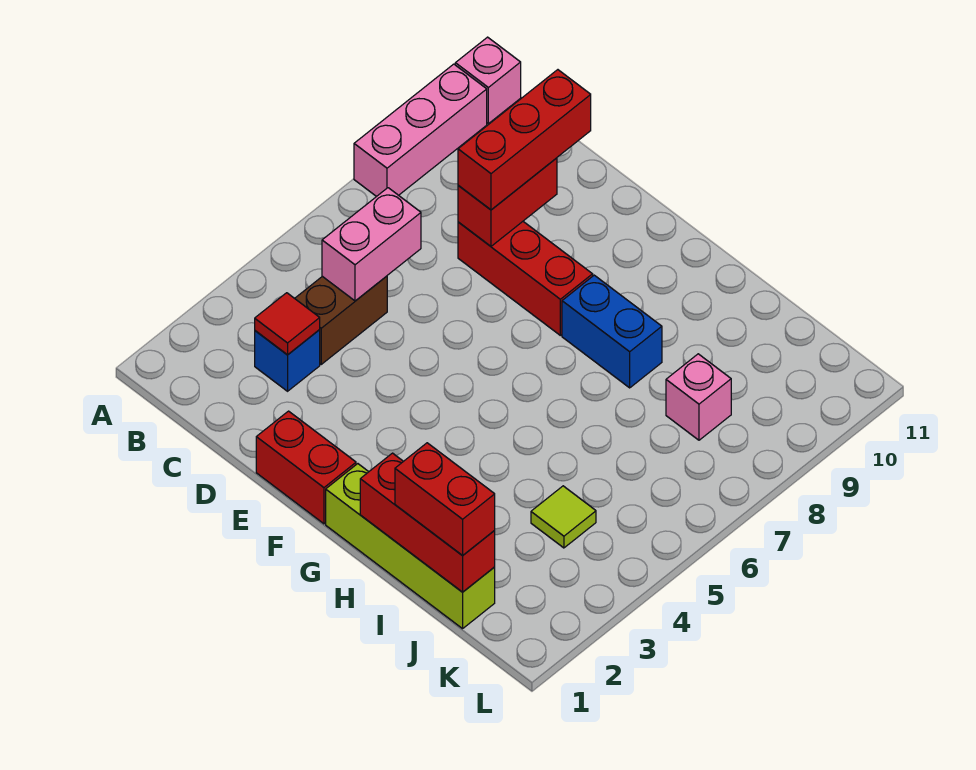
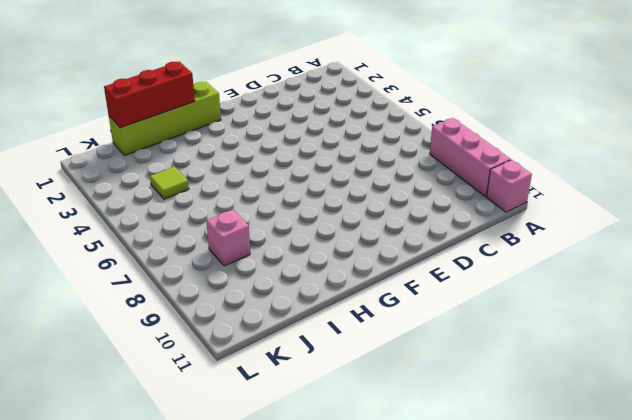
none -> blue brick C3 level 1
none -> brown brick C4:C5 level 1
none -> red brick D8:F8 level 1

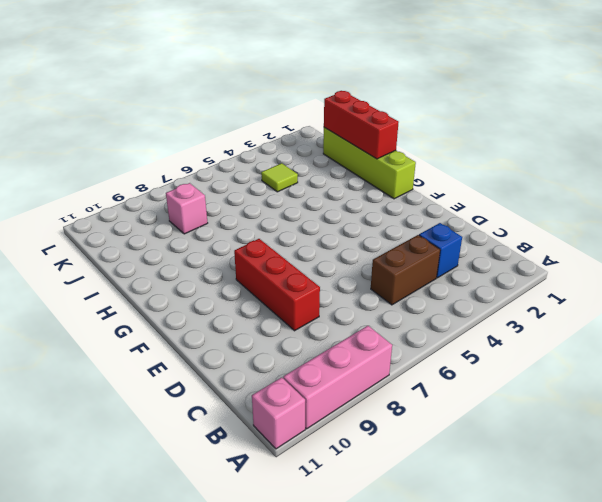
none -> red brick E1:F1 level 1
none -> blue brick G8:H8 level 1
none -> red tile C3 level 2

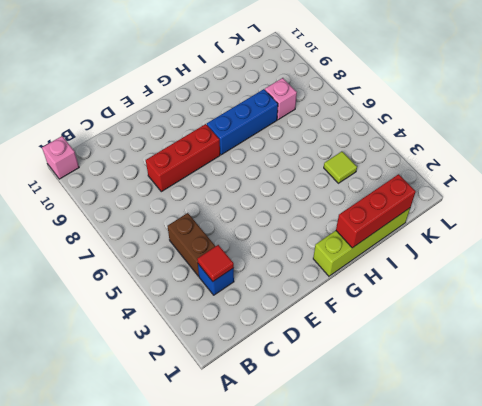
blue brick G8:I8 level 1 -> blue brick G8:H8 level 1
none -> pink brick A8:A10 level 1
none -> red brick E1:F1 level 1
none -> pink brick C5:C6 level 2

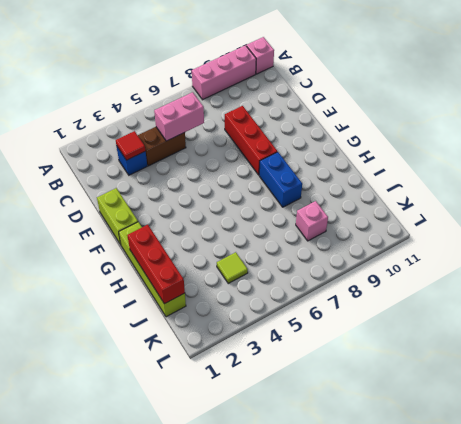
lime brick E1:F1 level 1 -> red brick E1:F1 level 1
none -> red brick D8:D9 level 2
none -> red brick D8:D10 level 3
none -> red brick I1:J1 level 3

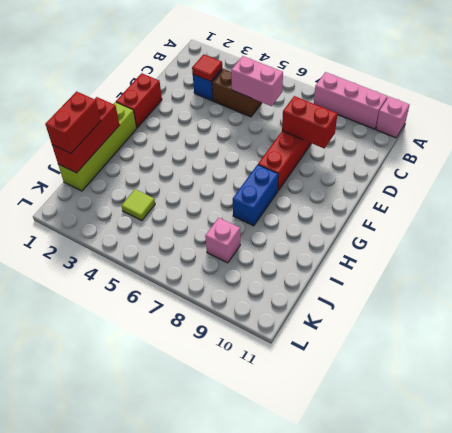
none -> red brick D8:D10 level 3

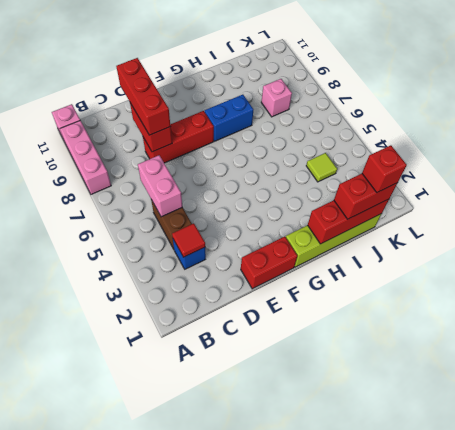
red brick J1 level 4 -> none

